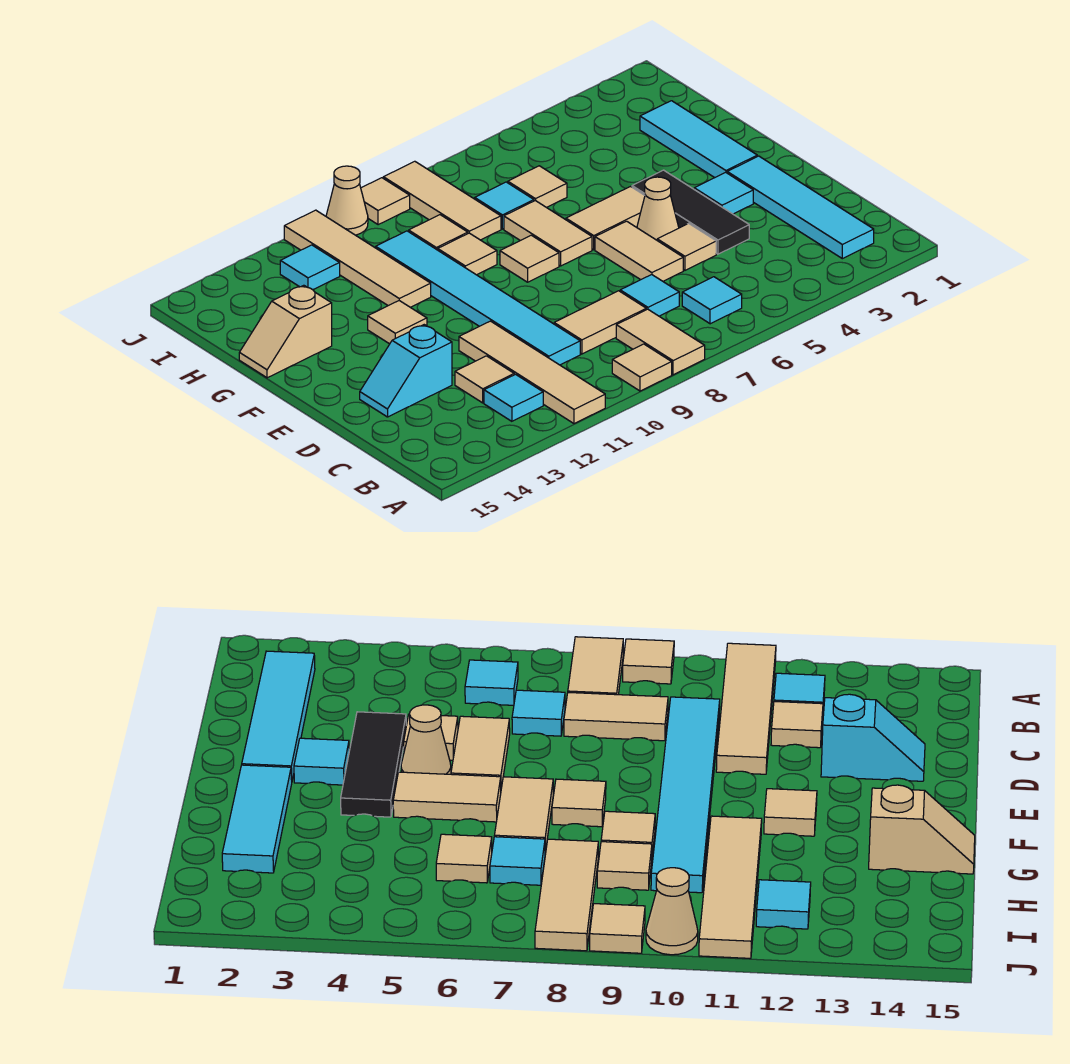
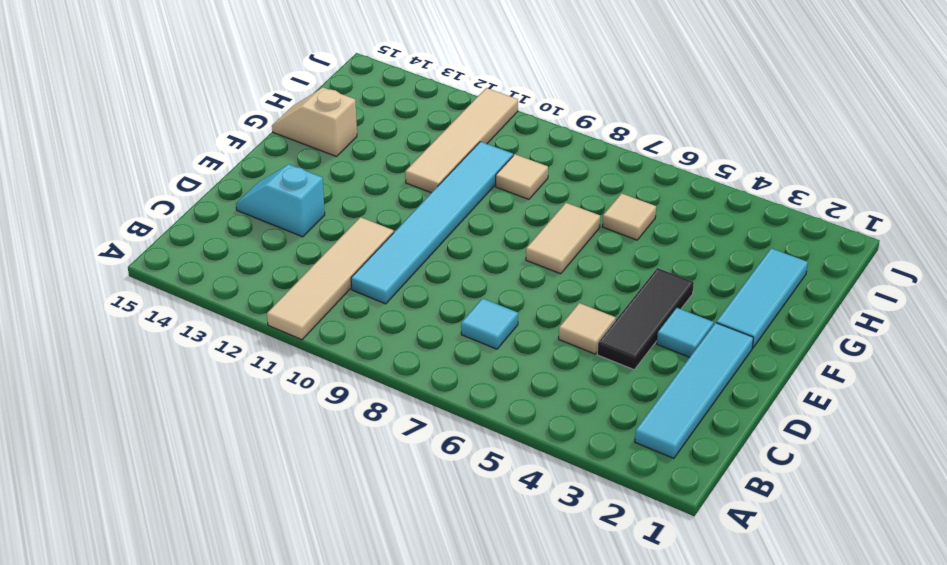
none -> tan tile A8:B8 level 1
none -> tan tile A9 level 1
none -> cyan tile B6 level 1
none -> cyan tile B12 level 1

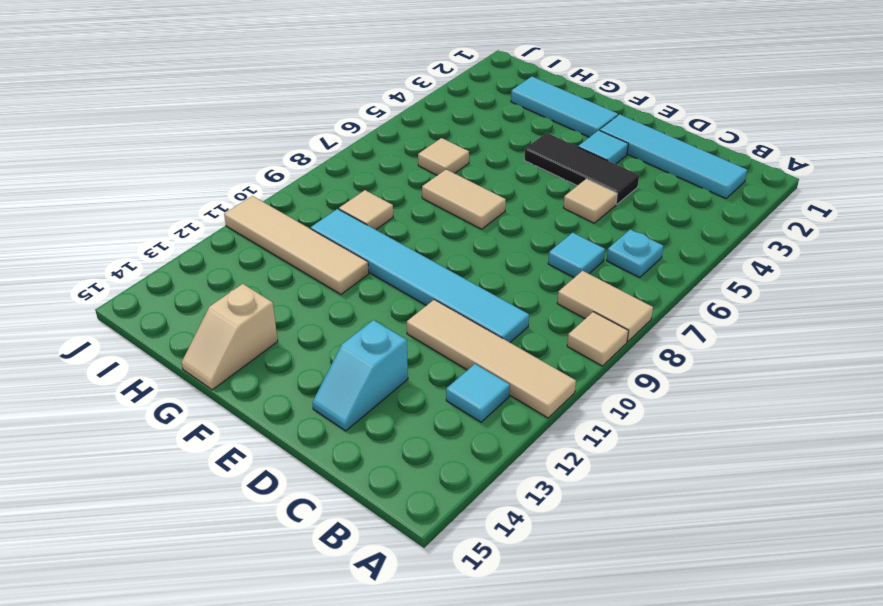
cyan plate B6 level 1 -> cyan tile B6 level 1
none -> tan tile C8:C9 level 1
none -> tan tile C12 level 1
none -> tan tile D6:E6 level 1
none -> tan cone E5 level 1

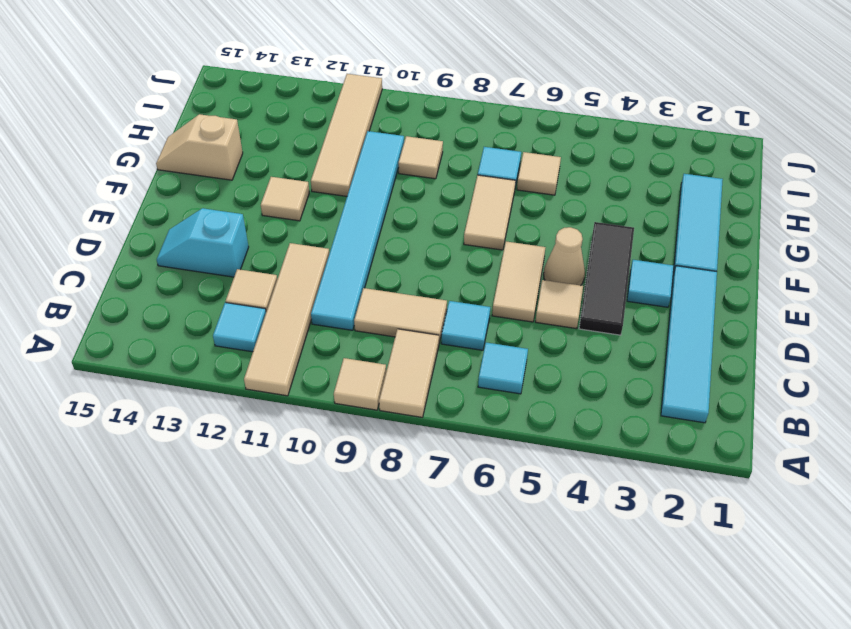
none -> tan tile F5:F6 level 1
none -> tan tile F8 level 1
none -> tan tile G9 level 1
none -> tan tile H8:J8 level 1

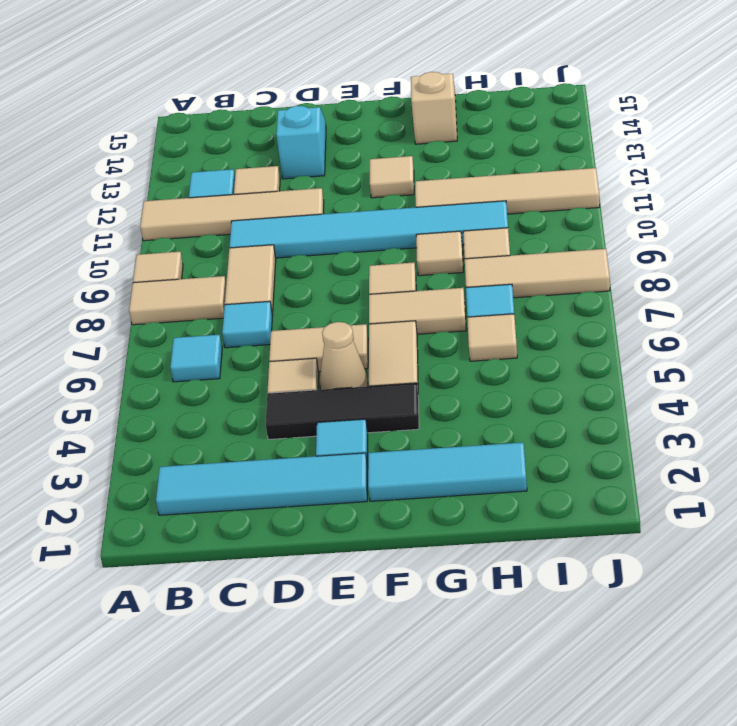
none -> cyan tile I12 level 1
none -> tan tile J9 level 1
none -> tan cone J10 level 1

